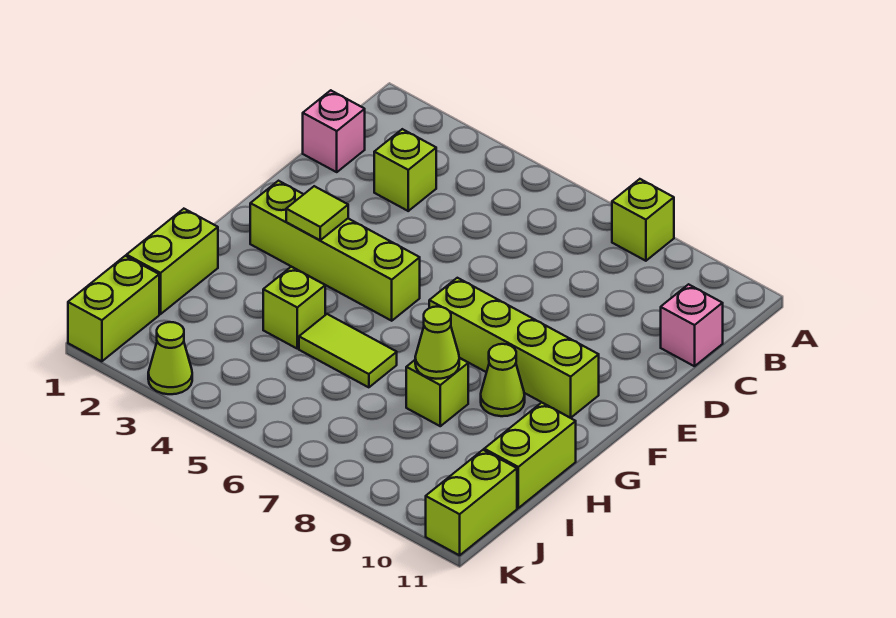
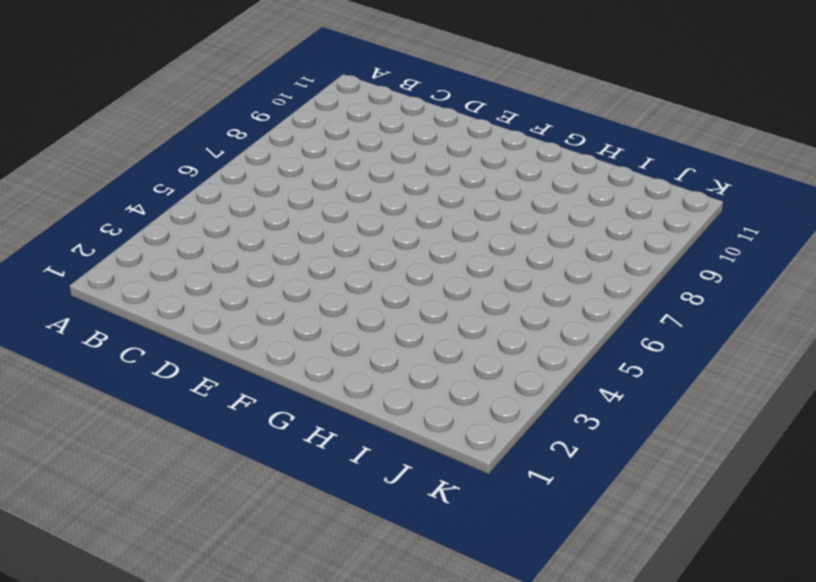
none -> lime brick A8 level 1
none -> pink brick C1 level 1
none -> lime brick C3 level 1

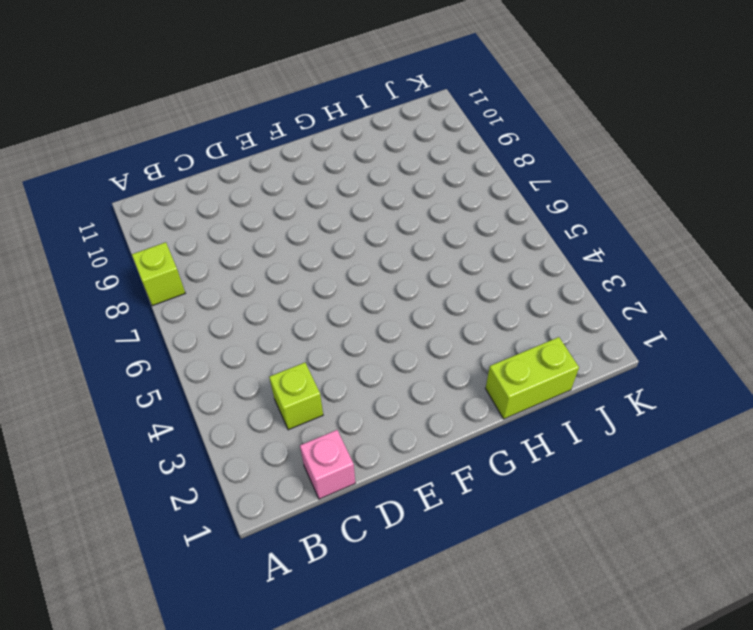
none -> pink brick C11 level 1
none -> lime brick F2:F5 level 1
none -> lime brick F7:F10 level 1

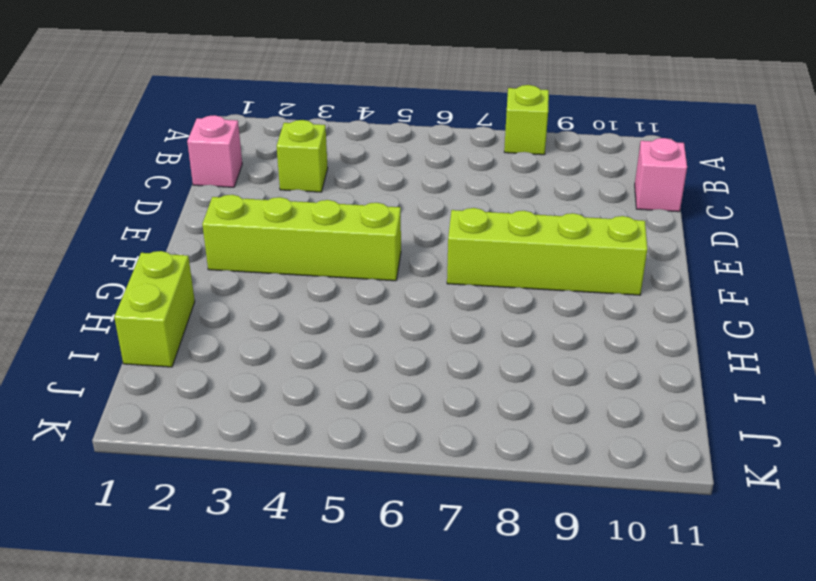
none -> lime cone G9 level 1
none -> lime brick H4 level 1
none -> lime tile H5:H6 level 1

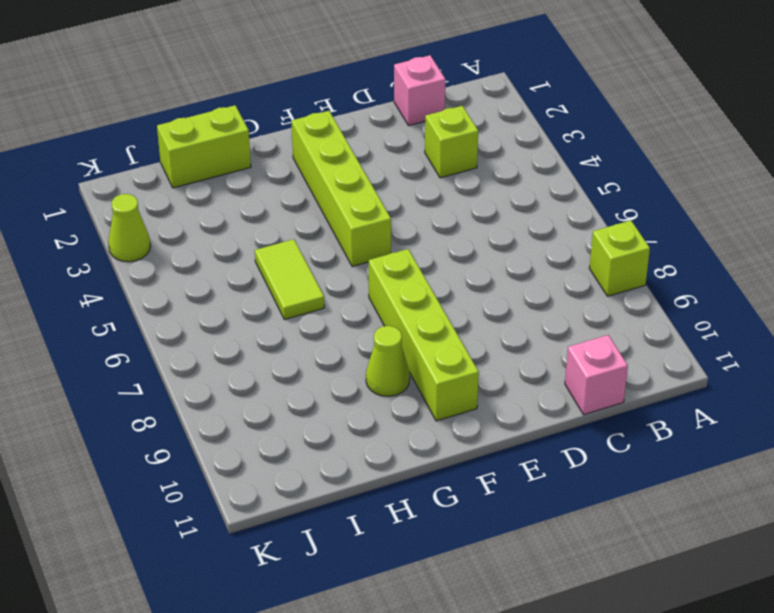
none -> lime brick H4 level 1
none -> lime brick H8 level 1
none -> lime brick H11:I11 level 1

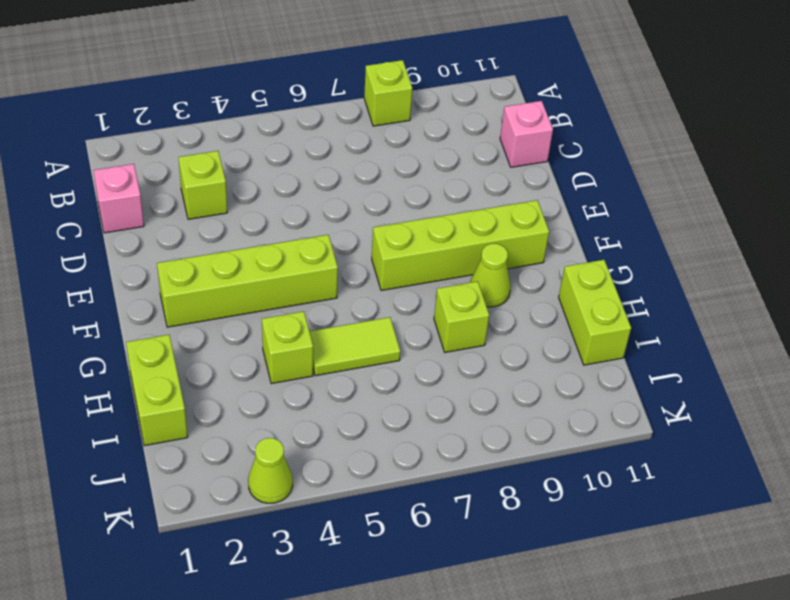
none -> lime brick J1:K1 level 1
none -> lime brick J11:K11 level 1
none -> lime tile F3 level 2

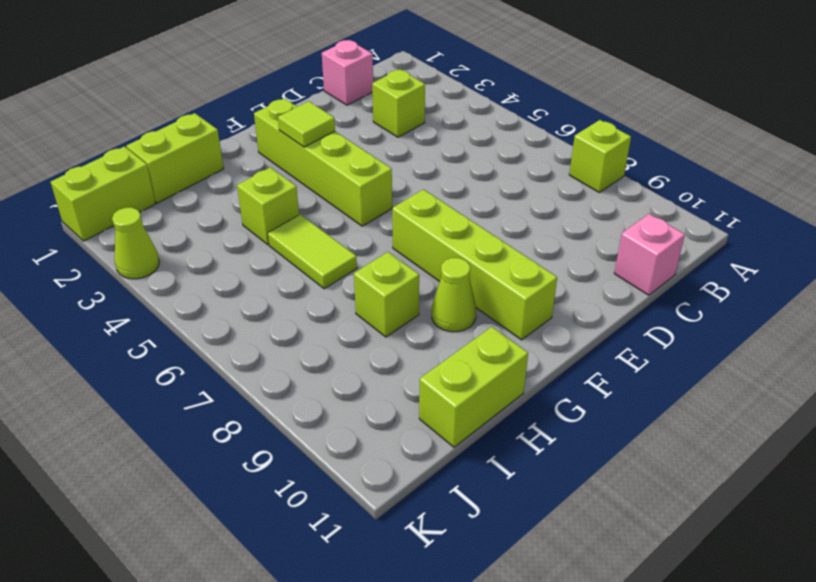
none -> lime brick J11:K11 level 1
none -> lime cone H8 level 2

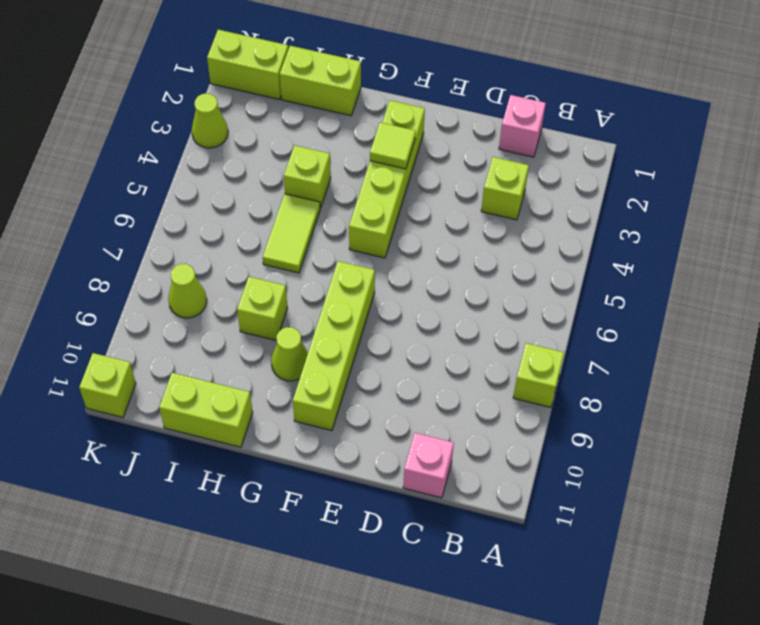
lime cone J8 level 1 -> lime cone H8 level 2
lime brick K11 level 1 -> lime brick J11:K11 level 1

